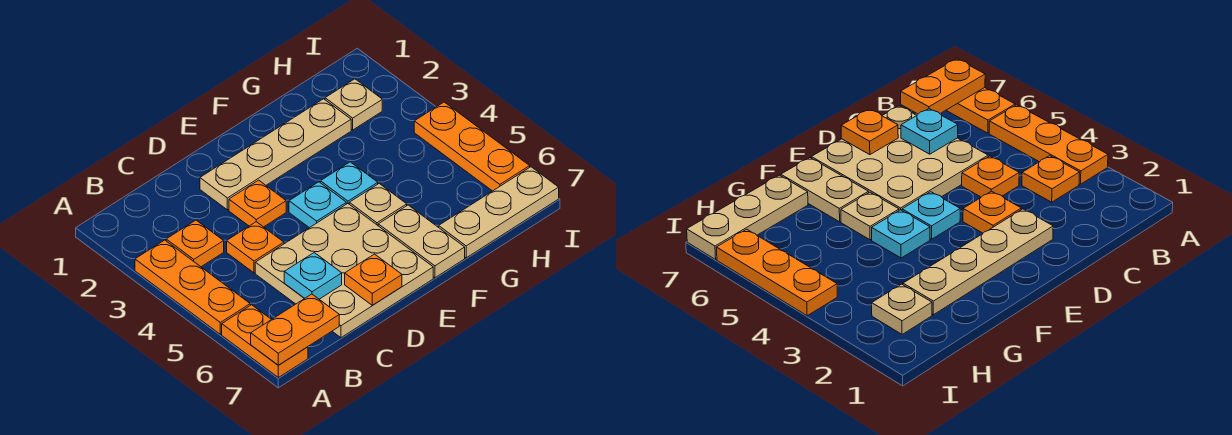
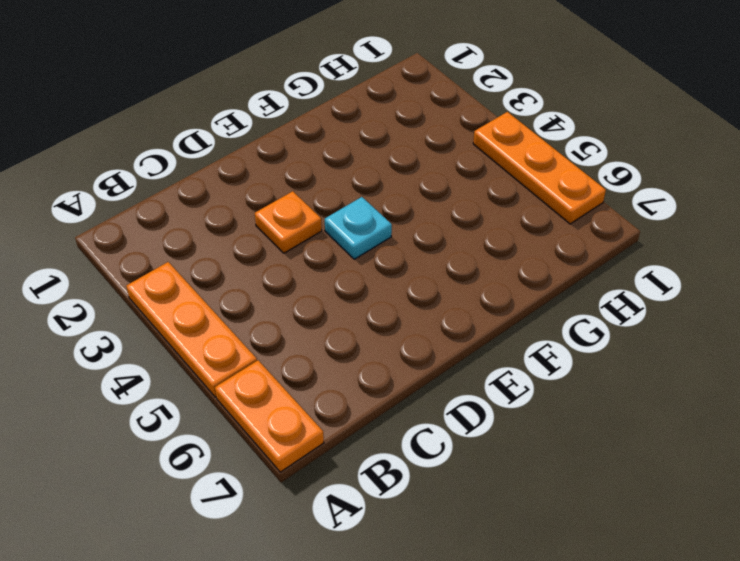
none -> orange plate B3 level 1
none -> orange plate C4 level 1
none -> tan plate C5:E7 level 1

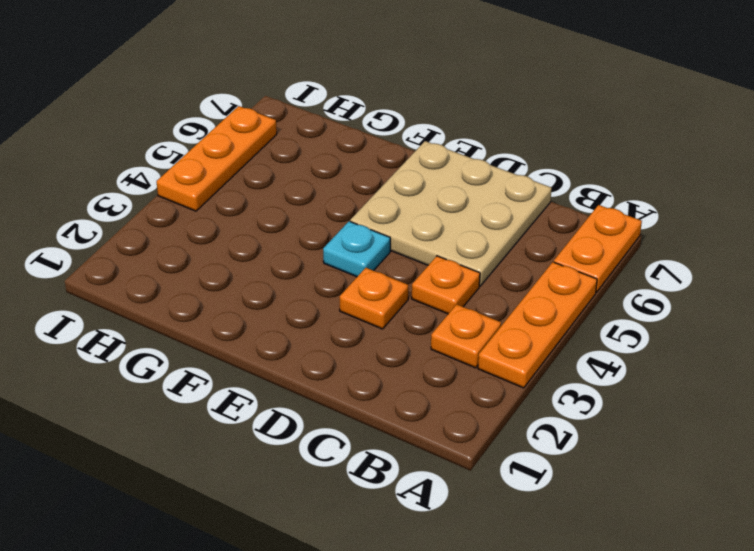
none -> tan plate D2:G2 level 1
none -> cyan plate F4 level 1
none -> tan plate F5 level 1

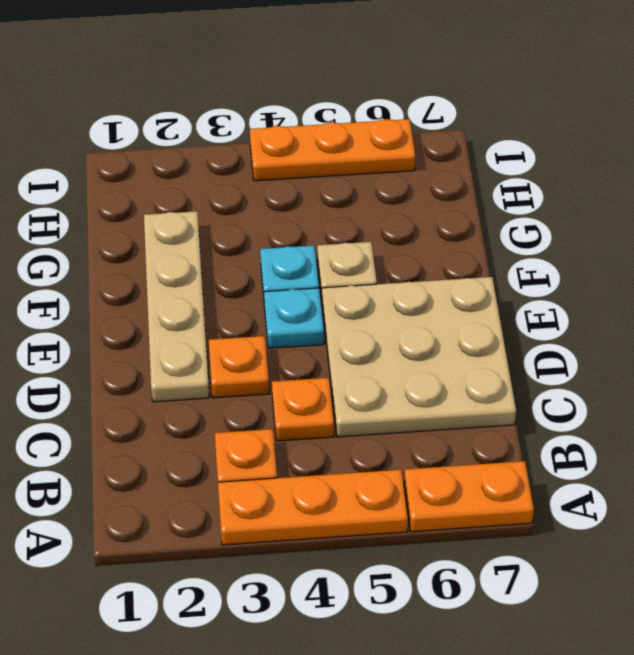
none -> tan plate F6:F7 level 1
none -> tan plate G7:I7 level 1
none -> tan plate H2 level 1

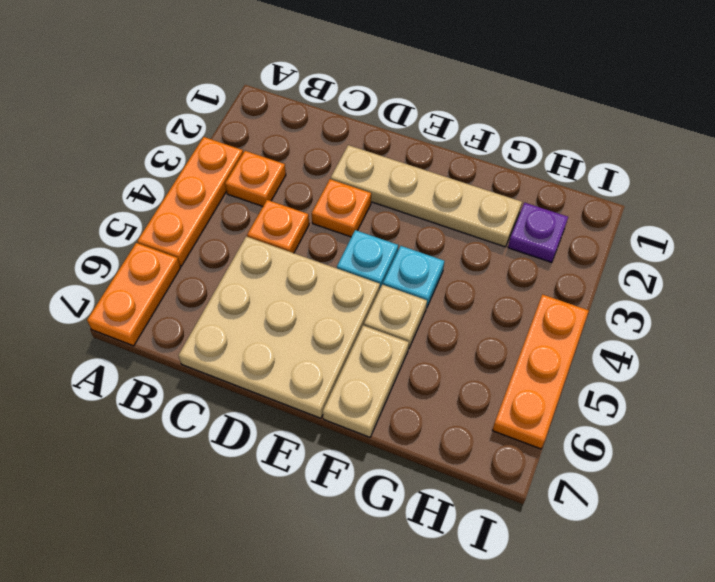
purple plate H2 level 1 -> tan plate H2 level 1
none -> tan plate G7:I7 level 1
none -> orange plate A7:B7 level 2
none -> cyan plate C6 level 2

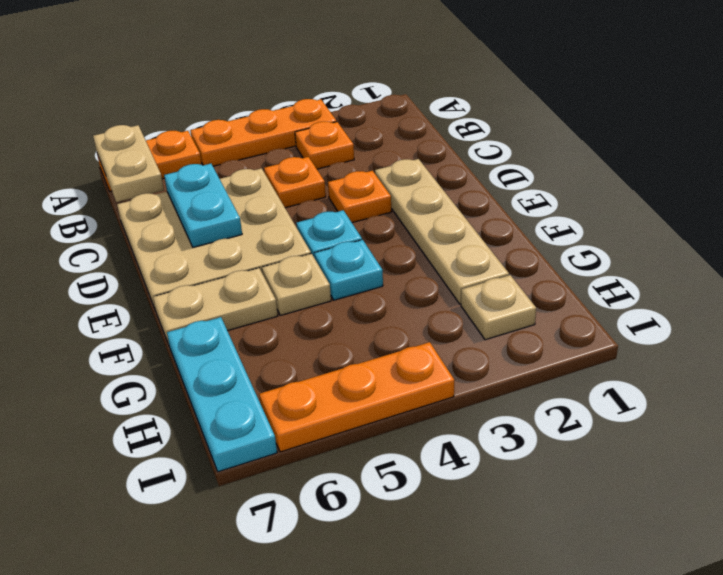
tan plate A7:B7 level 2 -> orange plate A7:B7 level 2
cyan plate C6:D6 level 2 -> cyan plate C6 level 2
cyan plate G7:I7 level 1 -> tan plate G7:I7 level 1
none -> orange plate D7 level 2

